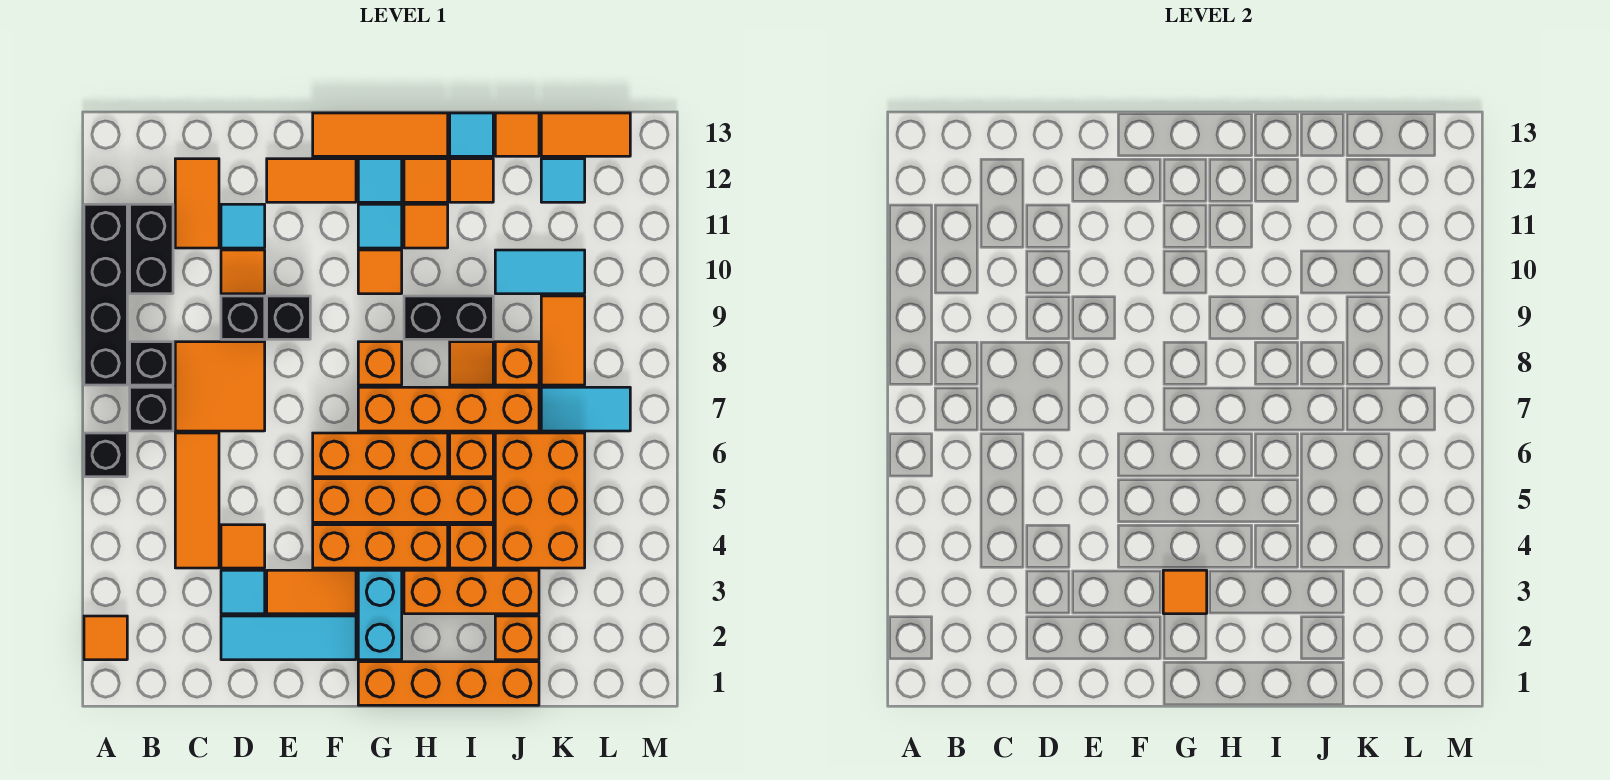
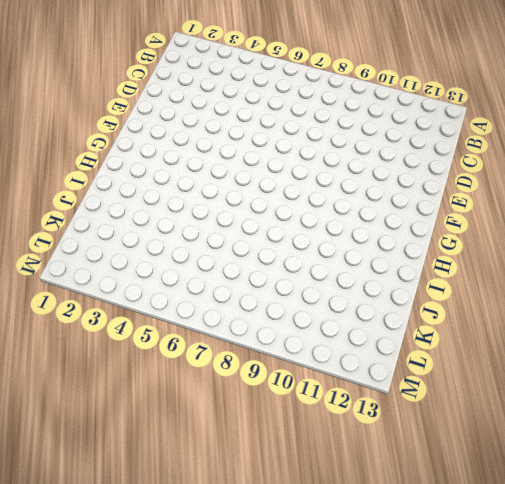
none -> orange tile A2 level 1
none -> black brick A6 level 1
none -> black brick A8:A11 level 1
none -> black brick B7 level 1

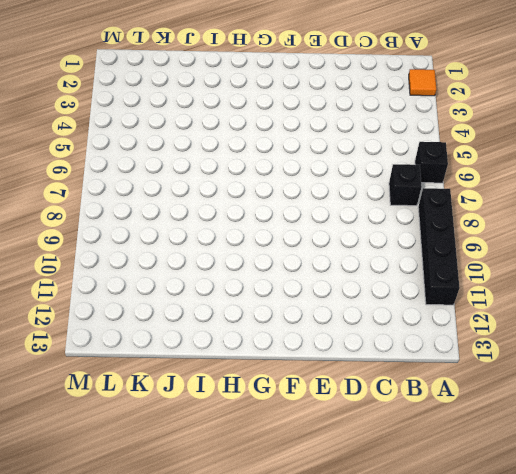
none -> black brick B8 level 1
none -> black brick B10:B11 level 1
none -> orange tile C4:C6 level 1
none -> orange tile C7:D8 level 1

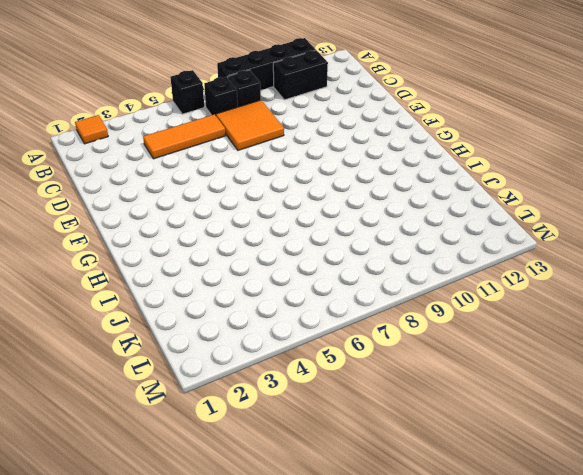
none -> orange tile C11:C12 level 1
none -> cyan tile D2:F2 level 1
none -> cyan tile D3 level 1
none -> orange tile D4 level 1

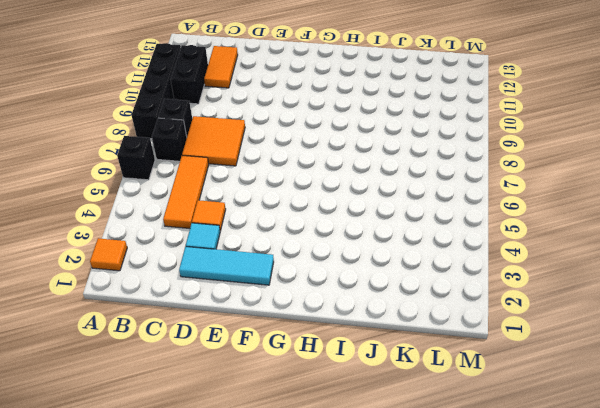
none -> black brick D9 level 1
none -> orange tile D10 level 1
none -> cyan tile D11 level 1
none -> orange tile E3:F3 level 1

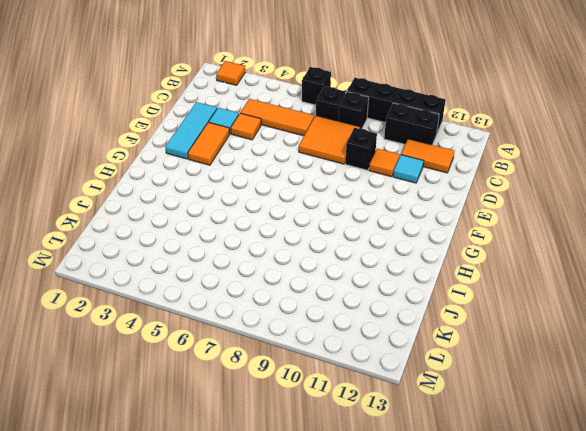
none -> black brick E9 level 1
none -> orange tile E12:F12 level 1
none -> orange brick F4:H4 level 1
none -> orange brick F5:I5 level 1

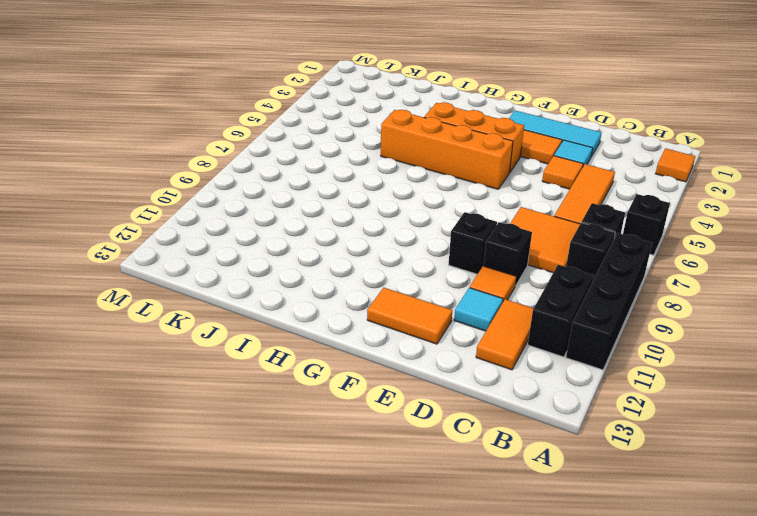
none -> orange brick F6:H6 level 1
none -> orange tile F13:H13 level 1
none -> orange brick G1:J1 level 1
none -> cyan brick G2:G3 level 1

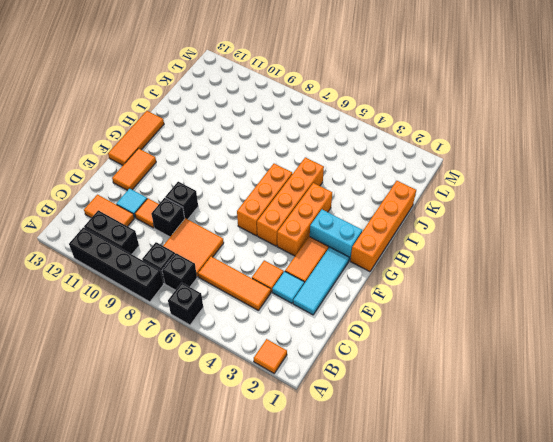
none -> orange brick G7:J7 level 1
none -> orange brick G8 level 1
none -> orange tile G10 level 1
none -> cyan tile G11 level 1

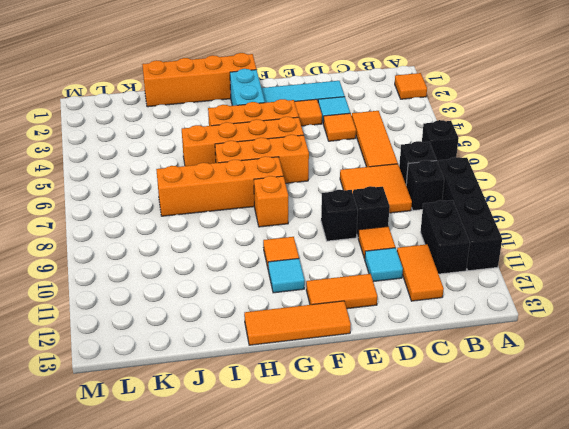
none -> cyan tile G12 level 1
none -> orange brick H3:J3 level 1
none -> black brick H9:I9 level 1
none -> orange tile H11 level 1

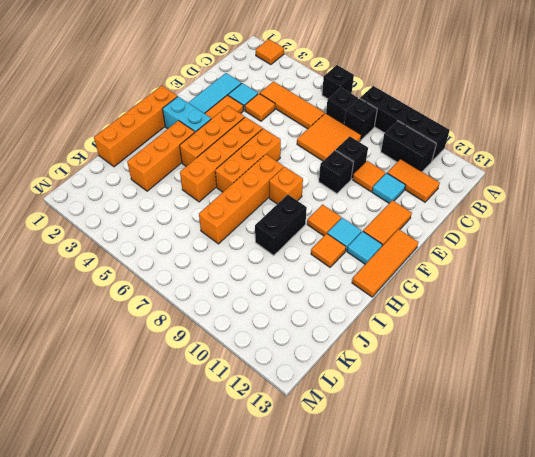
none -> orange tile H12 level 1
none -> orange brick I4 level 1
none -> orange brick I6 level 1
none -> orange tile I8 level 1

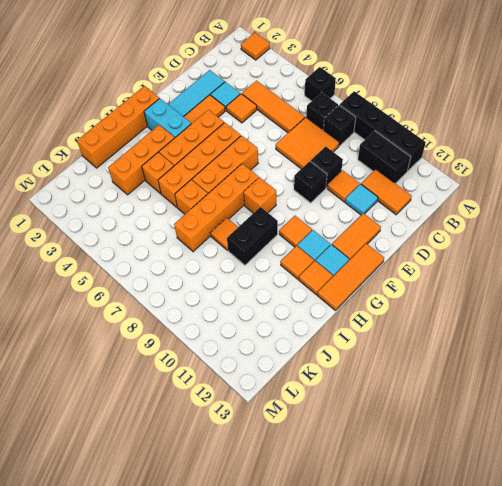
none -> orange tile I12 level 1
none -> cyan tile I13 level 1
none -> orange brick J2 level 1
none -> orange brick J4:K6 level 1

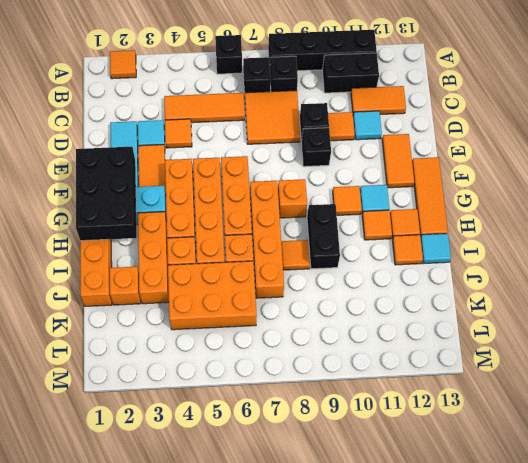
black brick F1:H2 level 2 -> none
none -> cyan tile G12 level 1
none -> orange brick J8 level 1
none -> cyan tile J10:K10 level 1
none -> orange tile J13 level 1

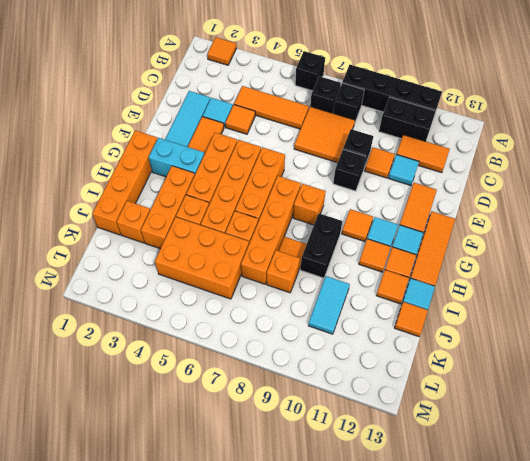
none -> cyan tile K7:L7 level 1
none -> orange tile K8:K9 level 1
none -> cyan tile K12 level 1
none -> orange tile K13:L13 level 1

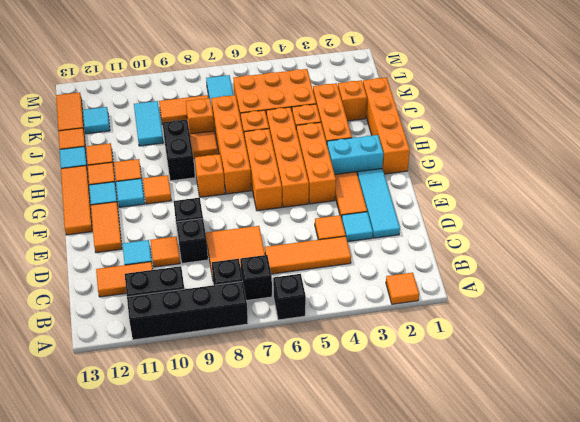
none -> orange tile G3 level 2

